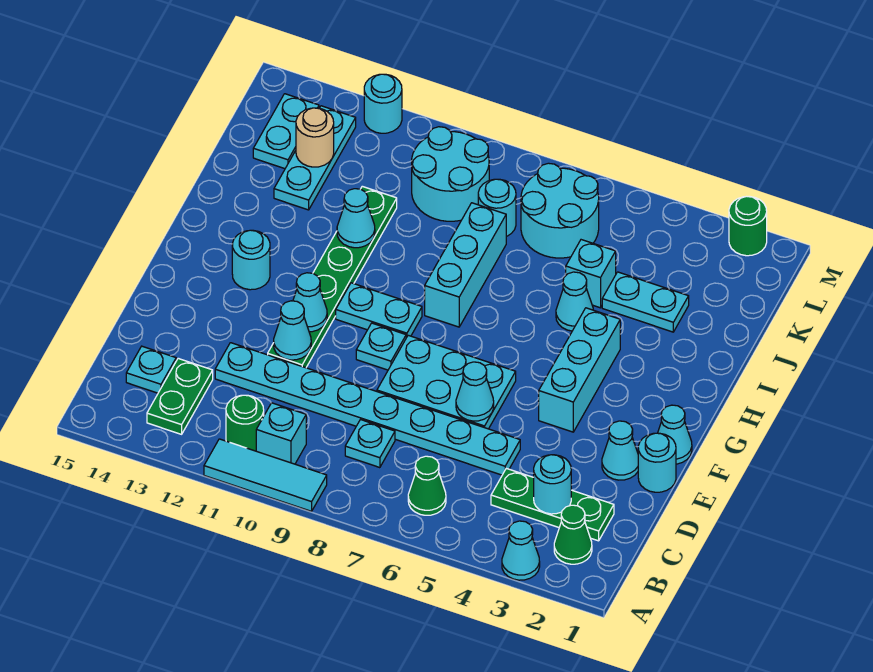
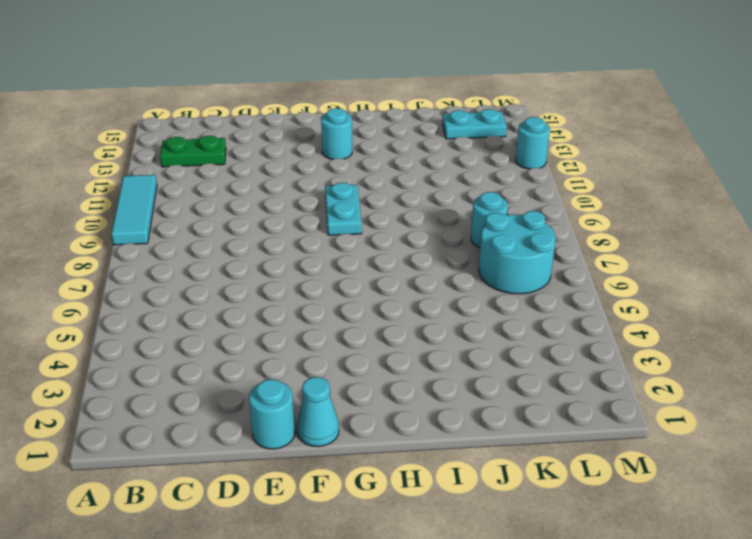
none -> cyan cone A3 level 1
none -> green cone B2 level 1
none -> green cone B6 level 1
none -> cyan brick B10 level 1

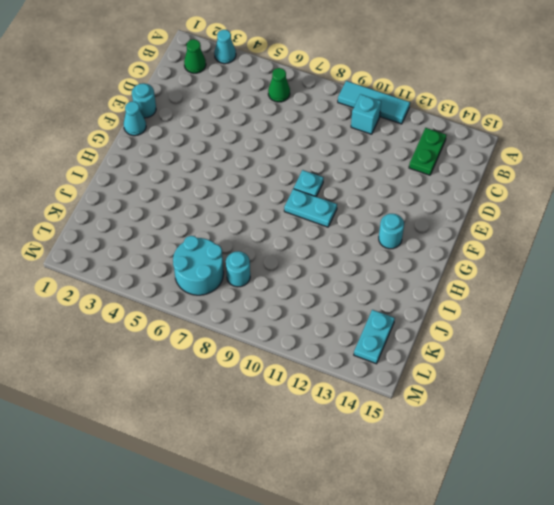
none -> green round brick B11 level 1
none -> green plate C2:C4 level 1
none -> cyan plate C8 level 1
none -> cyan plate C14 level 1

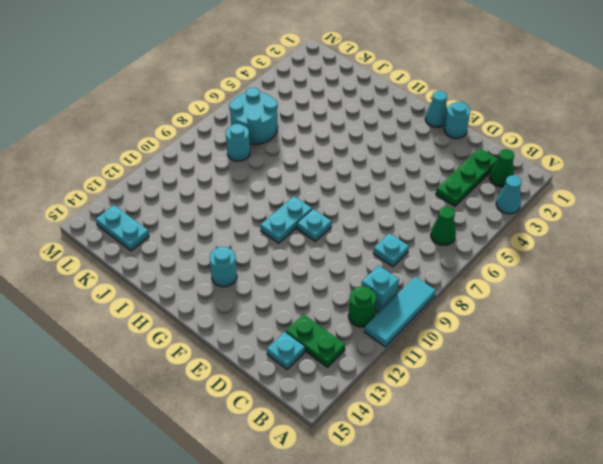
none -> cyan plate D5:D12 level 1
none -> cyan cone E2 level 1
none -> cyan plate E6:F8 level 1
none -> green plate E11:J11 level 1

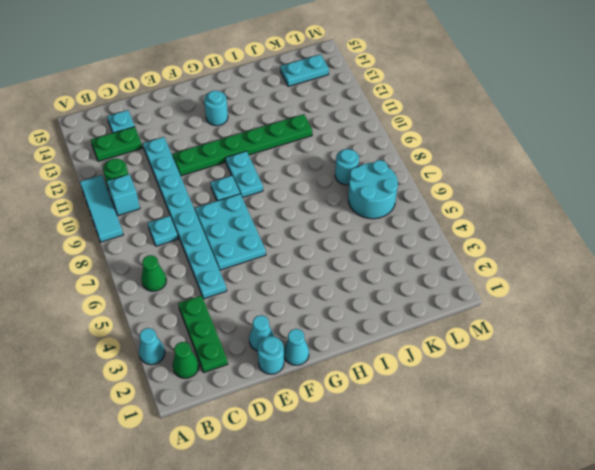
none -> cyan brick F4:H4 level 1
none -> cyan brick H8:J8 level 1
none -> cyan cone I5 level 1
none -> cyan plate J3:J4 level 1

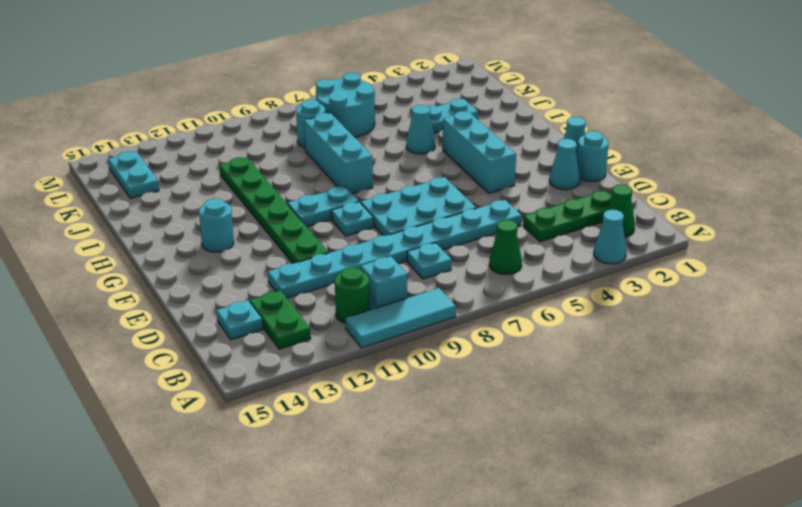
none -> cyan brick J5 level 1
none -> cyan plate J13:L13 level 1
none -> cyan round brick K9:L10 level 1
none -> green round brick M2 level 1

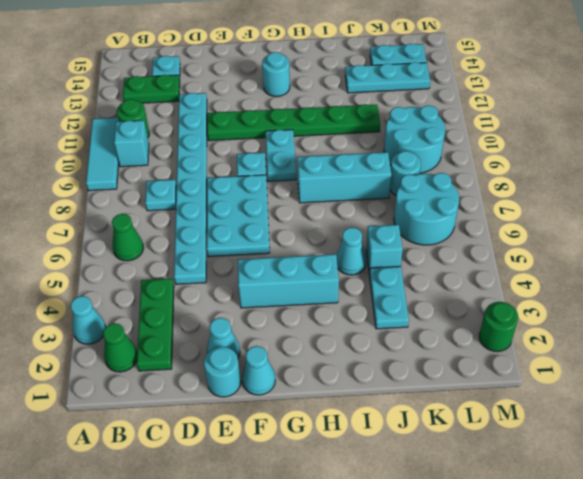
none -> cyan round brick M12 level 1
none -> cyan round brick C3 level 2
none -> cyan cone E6 level 2
none -> cyan cone E11 level 2

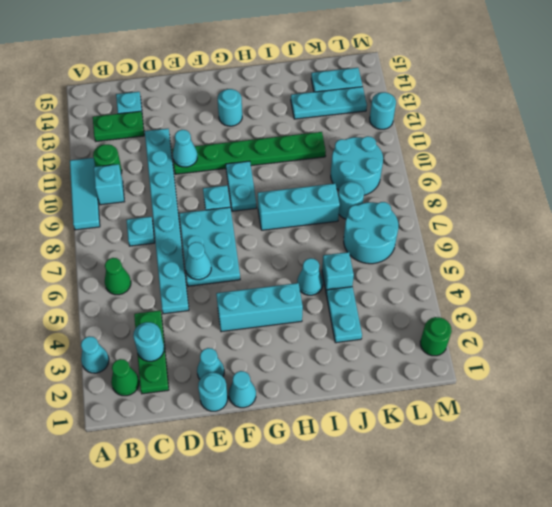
none -> cyan cone F11 level 2
none -> cyan cone I11 level 2
none -> tan round brick K13 level 2

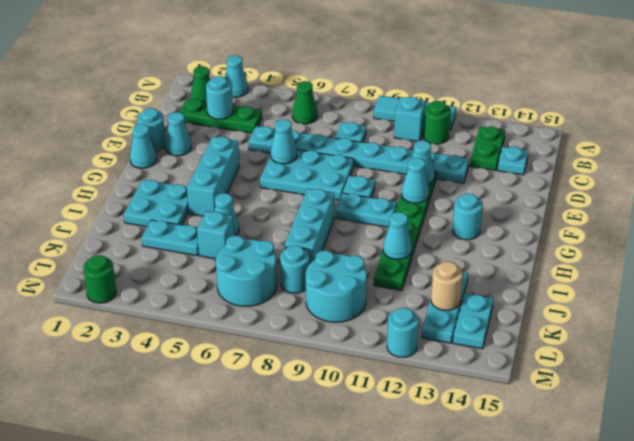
cyan plate H2:I3 level 1 -> none

